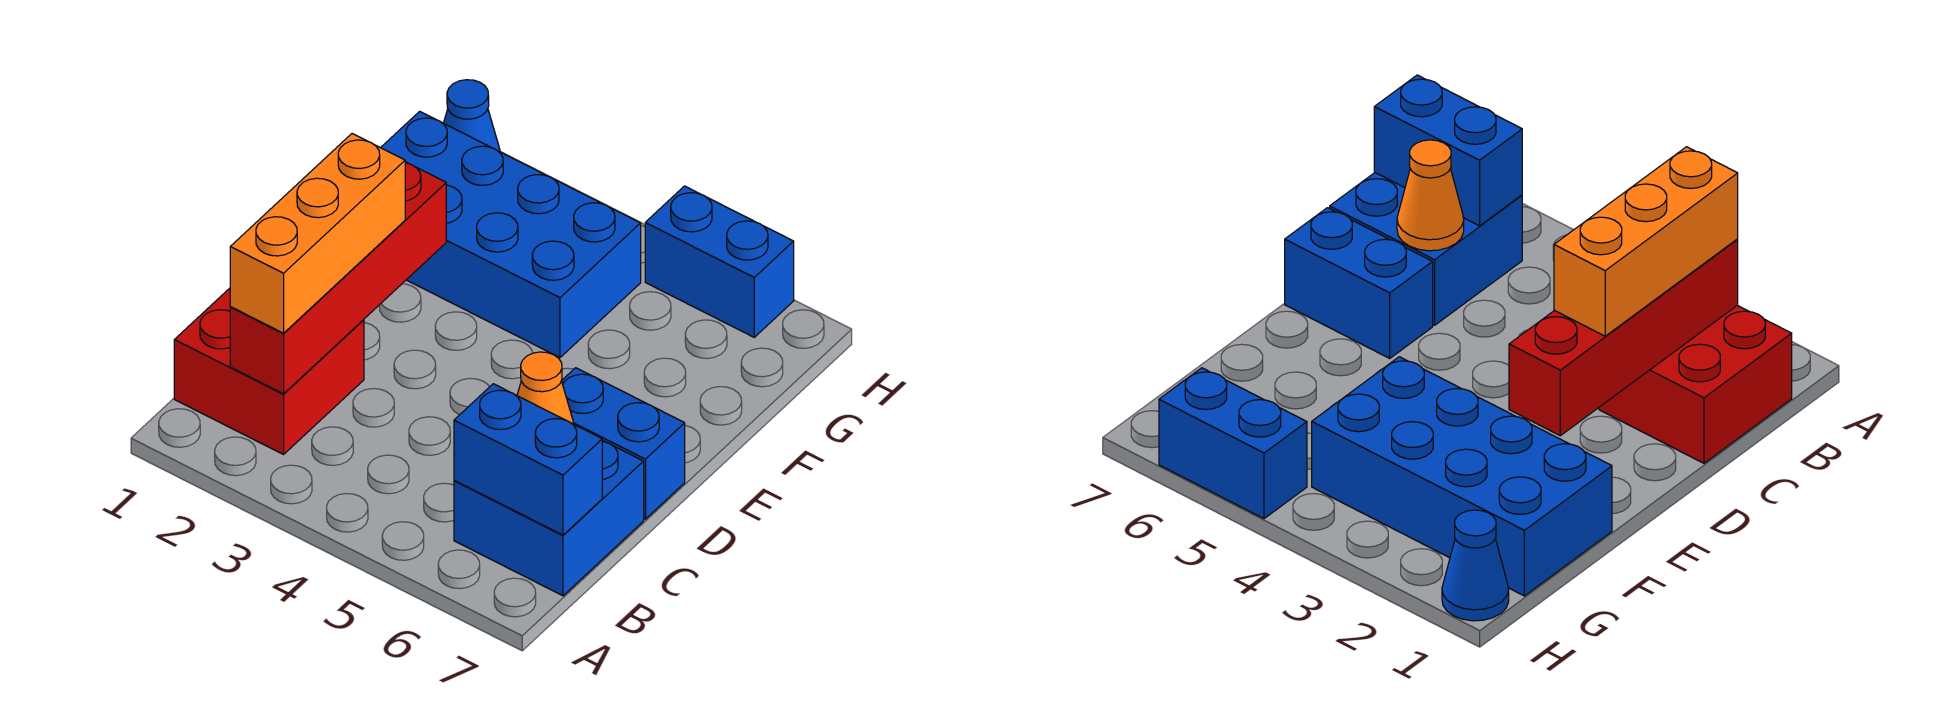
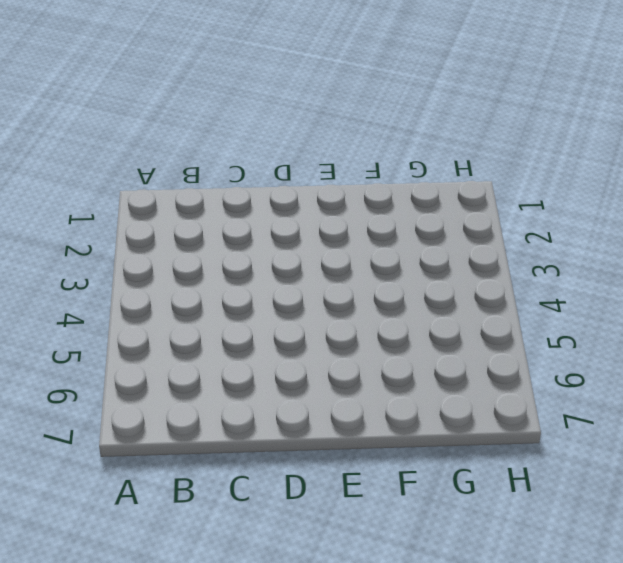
none -> red brick B1:C2 level 1
none -> blue brick B6:C7 level 1

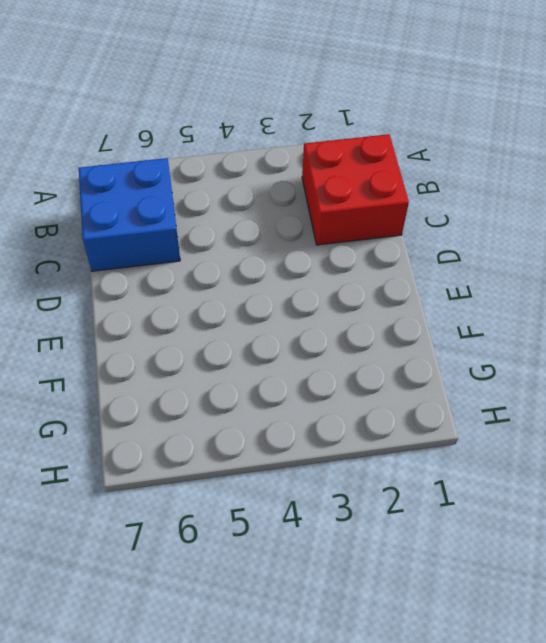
none -> blue brick D6:D7 level 1
none -> blue brick F1:G4 level 1

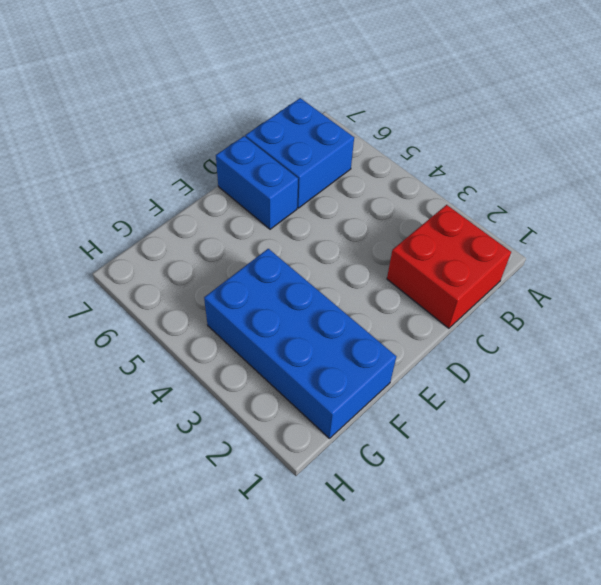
none -> blue cone H1 level 1
none -> blue brick H5:H6 level 1

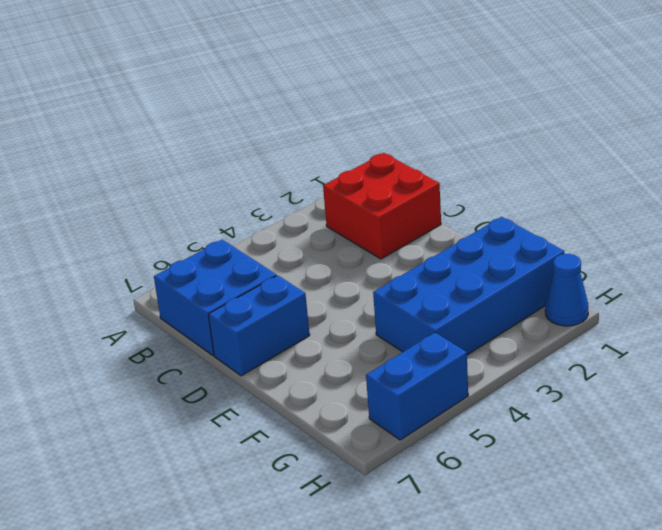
none -> red brick B2:E2 level 2
none -> blue brick B6:B7 level 2

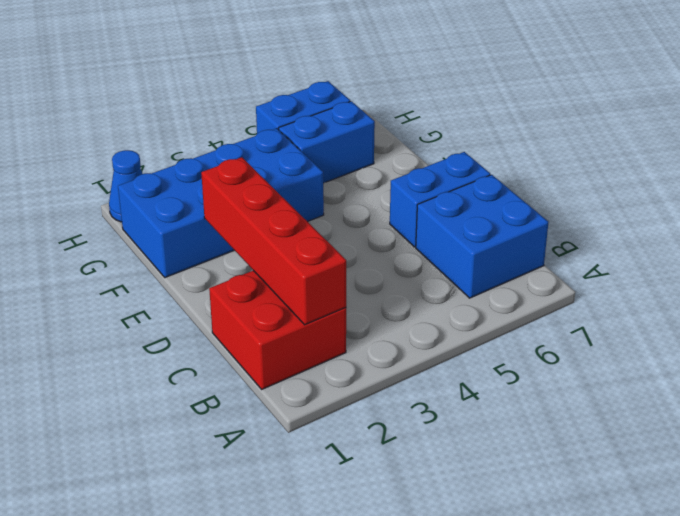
blue brick G5:G6 level 1 -> blue brick B6:B7 level 2
none -> orange cone C6 level 2
none -> orange brick B2:D2 level 3

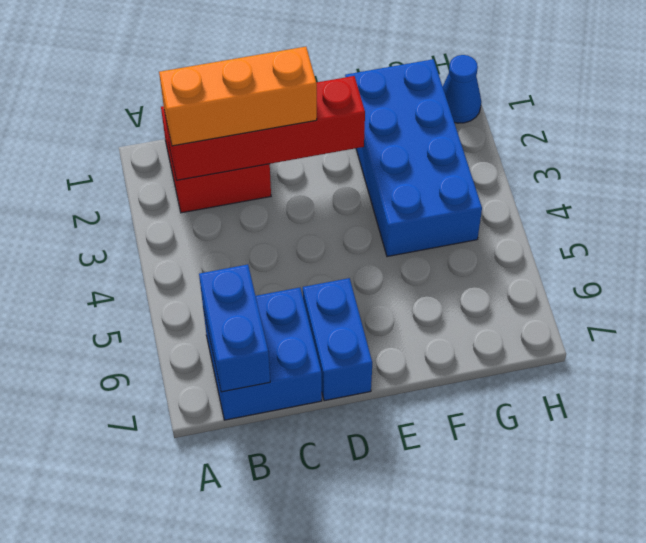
none -> blue brick H5:H6 level 1
none -> orange cone C6 level 2

